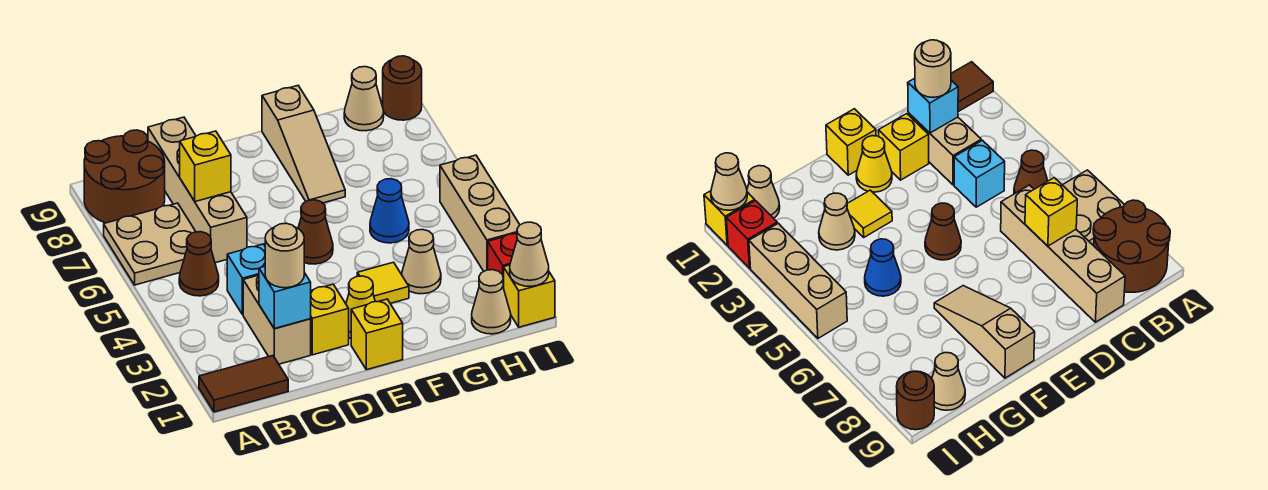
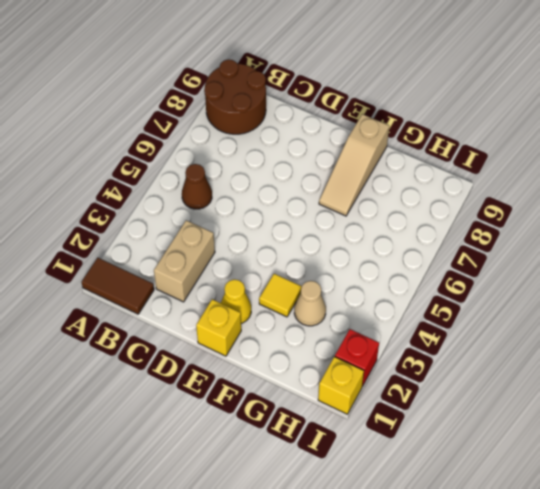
none -> tan plate A6:B7 level 1
none -> cyan brick C4 level 1
none -> tan brick C6:C9 level 1

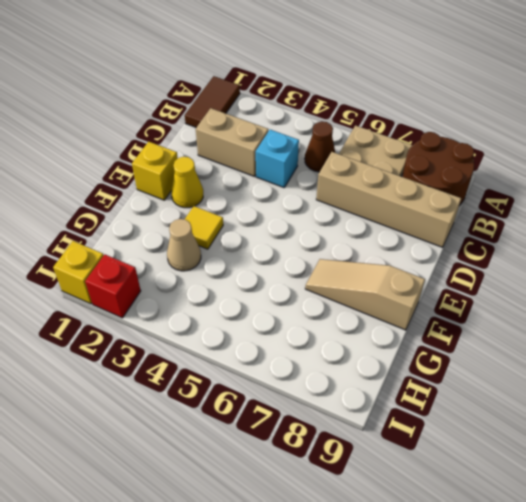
none -> yellow brick D2 level 1
none -> brown cone E5 level 1
none -> blue cone G5 level 1

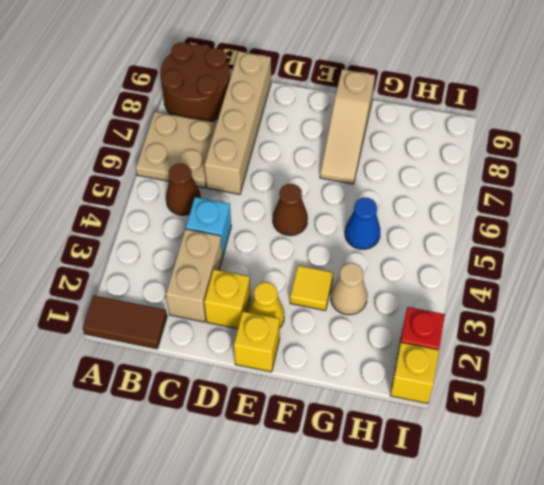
none -> tan cone H1 level 1
none -> tan cone H9 level 1
none -> tan brick I3:I5 level 1

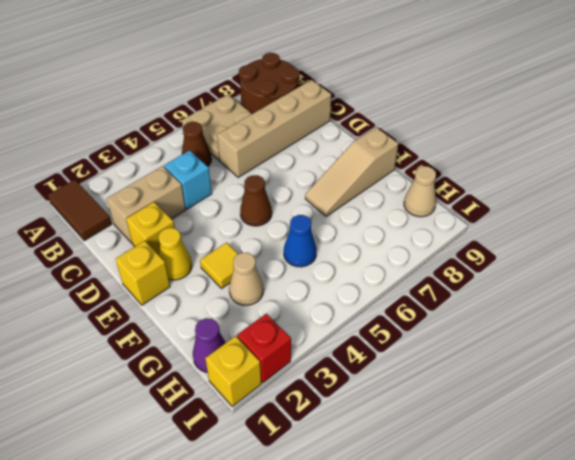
purple cone H1 level 1 -> tan cone H1 level 1
none -> tan brick I3:I5 level 1
none -> brown round brick I9 level 1
none -> cyan brick C2 level 2

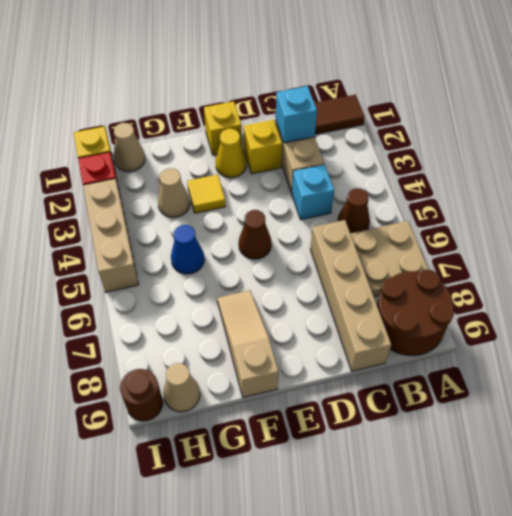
none -> yellow brick C7 level 2
none -> tan cone I1 level 2
none -> tan round brick C2 level 3

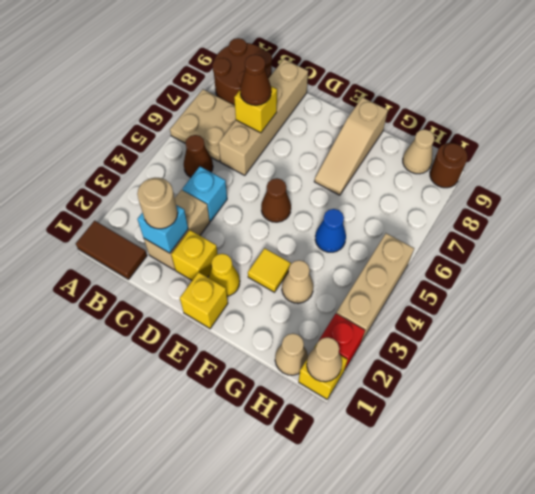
brown cone C7 level 3 -> none

